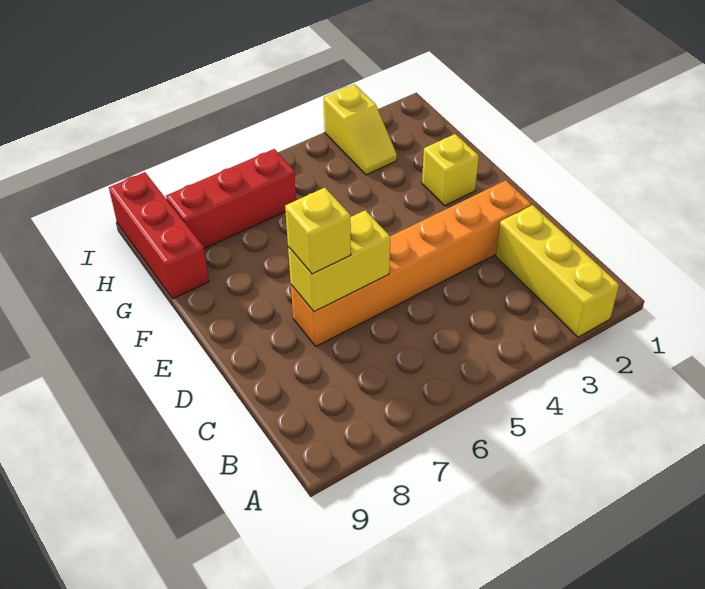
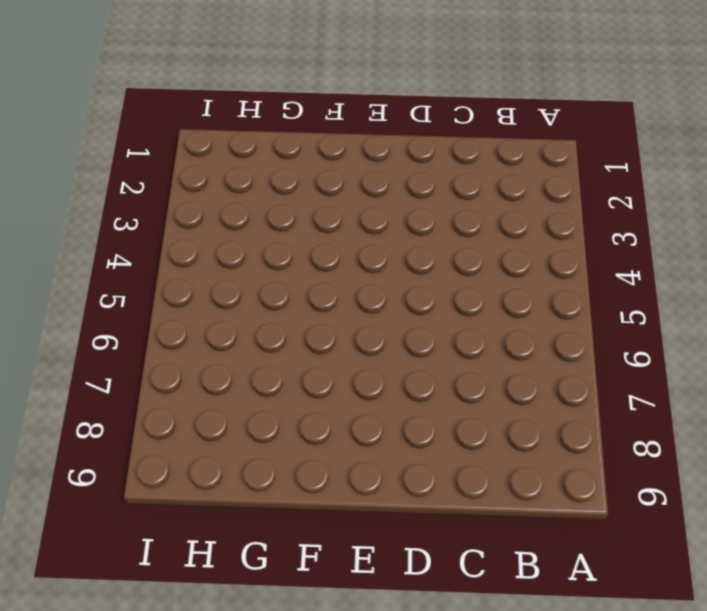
none -> yellow brick A2:C2 level 1
none -> orange brick D2:D7 level 1

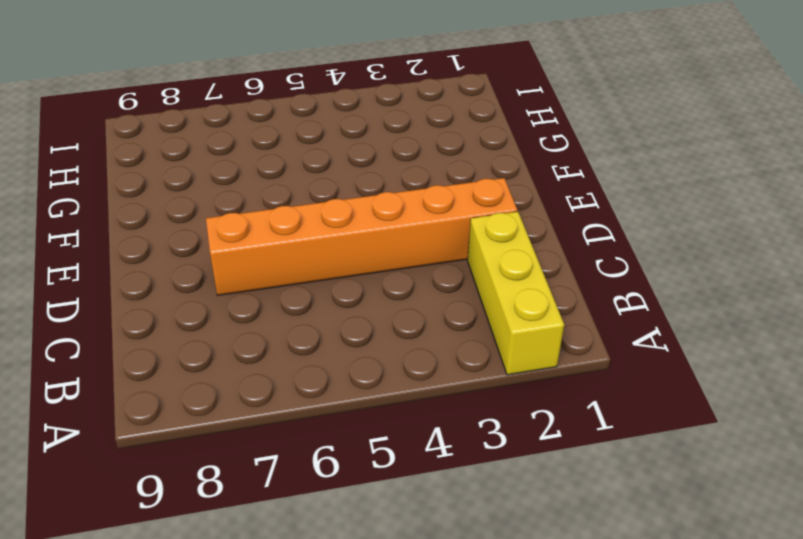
none -> yellow brick F2 level 1
none -> red brick G9:I9 level 1

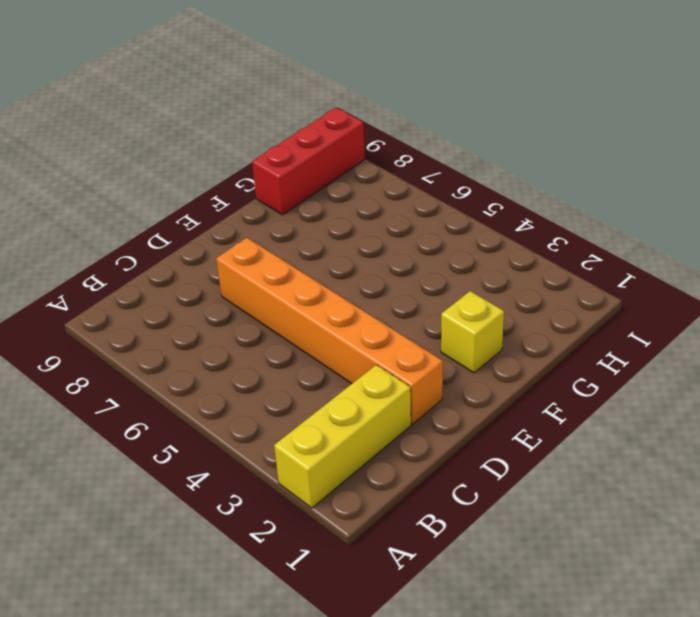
none -> yellow slope H3:I3 level 1 top I
none -> red brick H6:H8 level 1

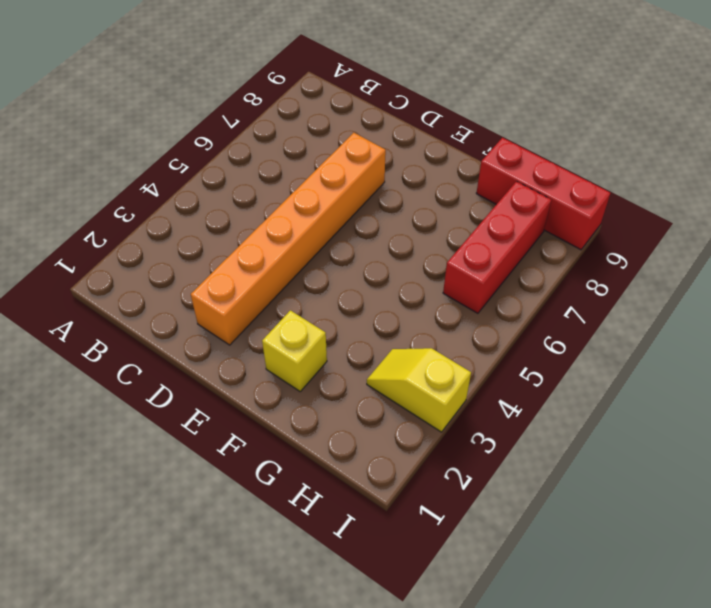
none -> yellow brick A2:C2 level 1
none -> yellow brick D6:D7 level 2

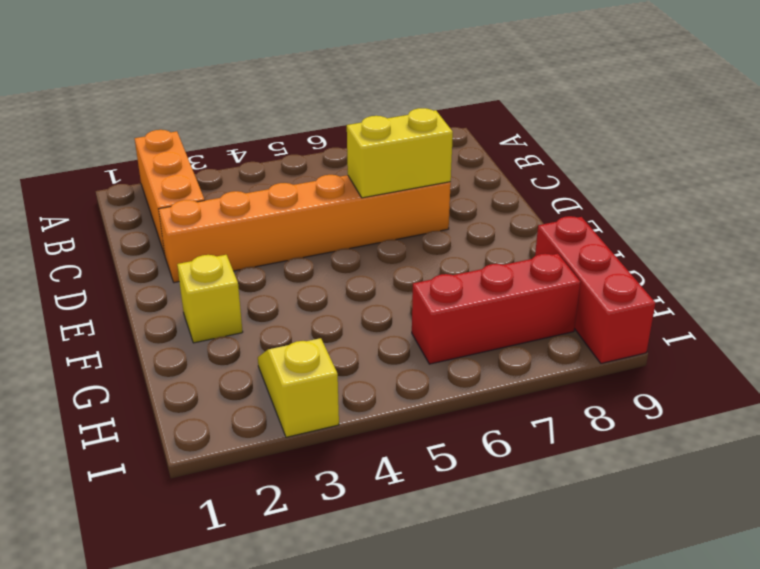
orange brick A2:C2 level 1 -> yellow brick A2:C2 level 1
none -> yellow brick D7 level 3

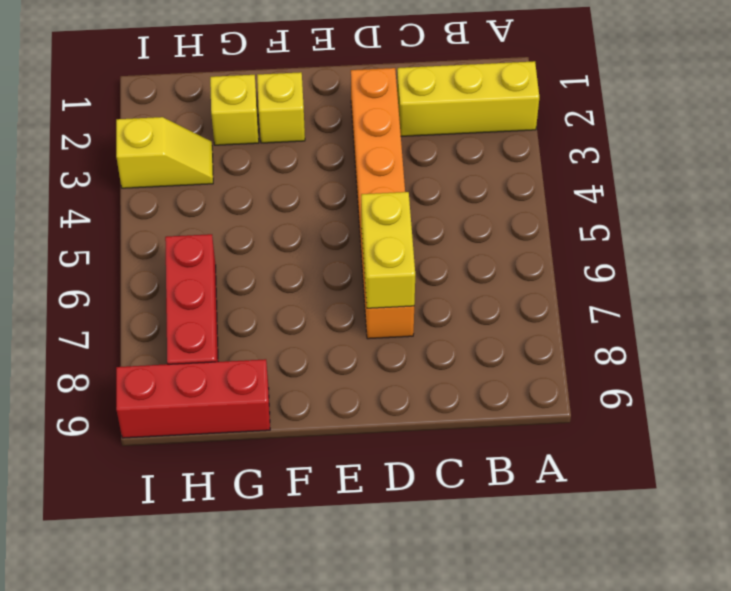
yellow brick G2 level 1 -> yellow brick D7 level 3

